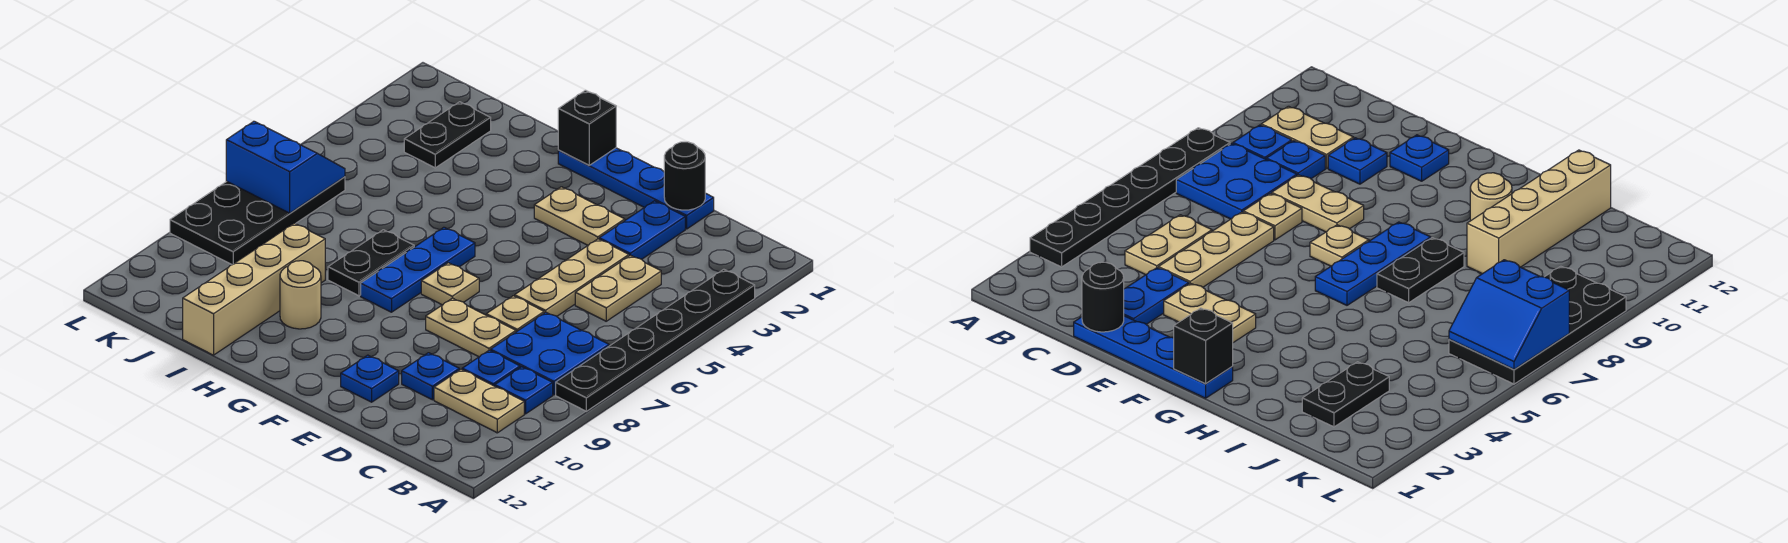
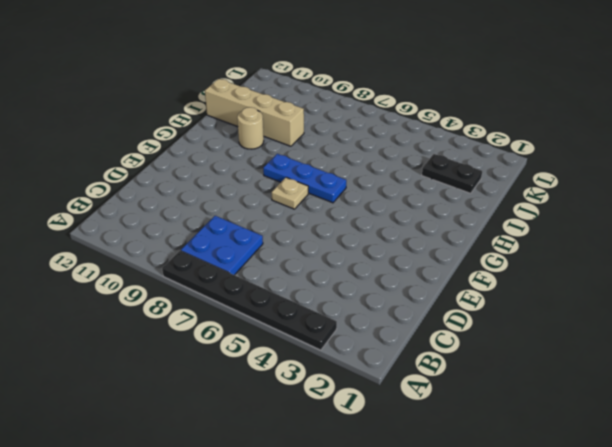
none -> blue plate B9 level 1
none -> tan plate B10:C10 level 1
none -> tan plate C4:C5 level 1

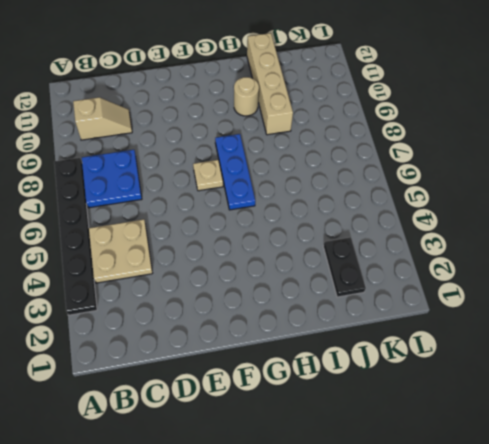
tan plate B4:C5 level 1 -> tan plate C4:C5 level 1
tan slope B10:C10 level 1 top B -> tan plate B10:C10 level 1
none -> blue plate B9 level 1
none -> blue plate C9 level 1
none -> blue plate D1:G1 level 1

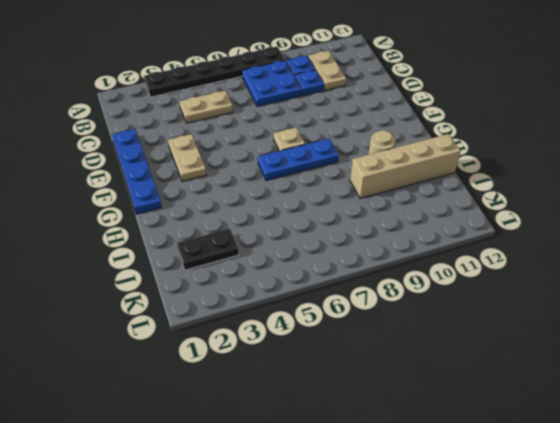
none -> blue plate D2:D3 level 1
none -> tan plate D4:D6 level 1
none -> tan plate D7 level 1

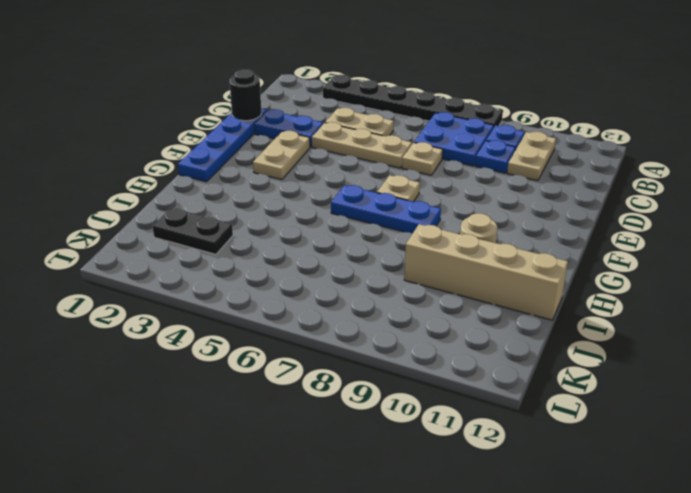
none -> tan plate D8:E8 level 1
none -> blue plate D10 level 1
none -> blue plate E11 level 1

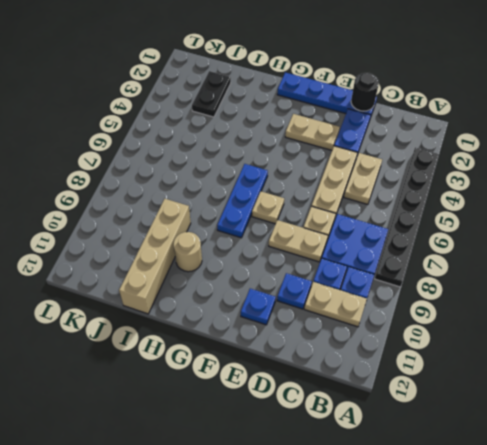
none -> black plate H7:H8 level 1
none -> black plate K6:L9 level 1
none -> black brick G1 level 2

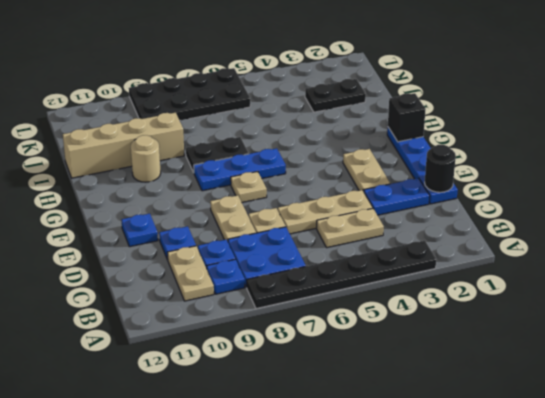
none -> blue slope K6:L7 level 2 top 7

